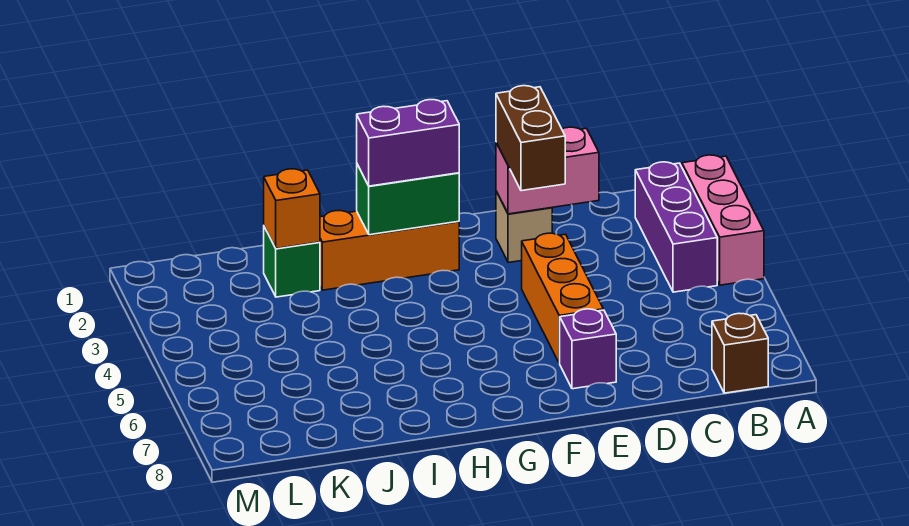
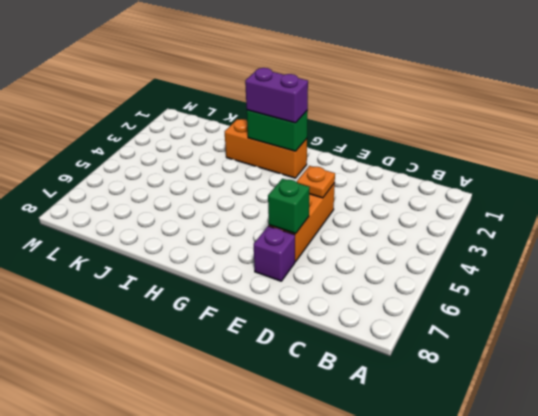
orange plate E4 level 2 -> none
green brick E6 level 2 -> green brick J2 level 1
none -> pink brick A2:A4 level 1
none -> purple brick B2:B4 level 1
none -> brown brick B8 level 1

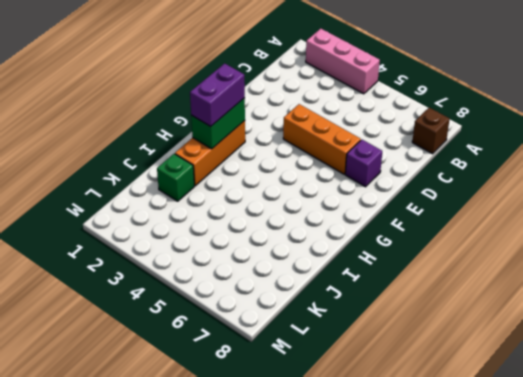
none -> purple brick B2:B4 level 1
none -> tan brick E2 level 1
none -> pink brick D2:E2 level 2

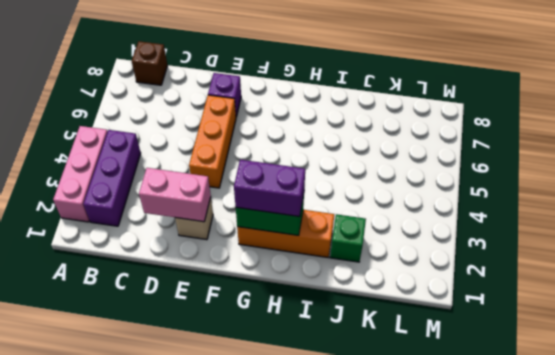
none -> orange brick J2 level 2
none -> brown brick E2:E3 level 3

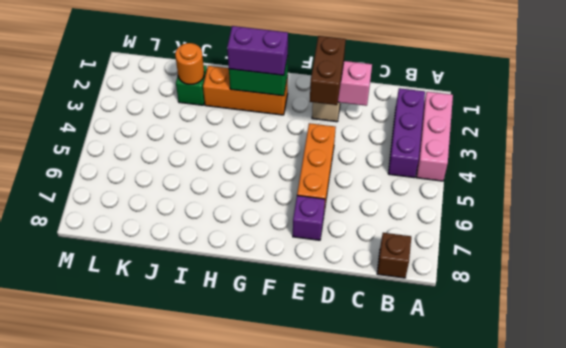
orange round brick J2 level 2 -> orange brick J2 level 2

